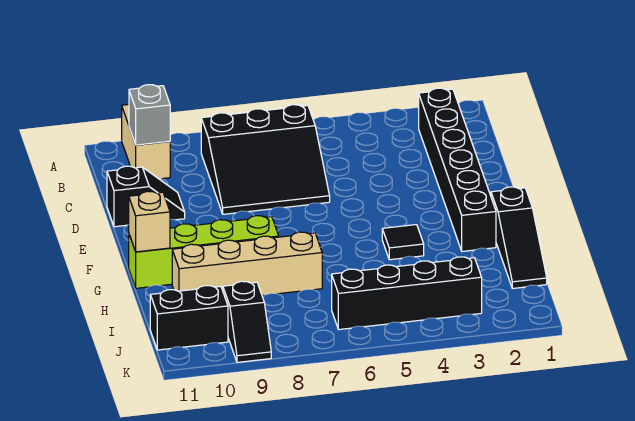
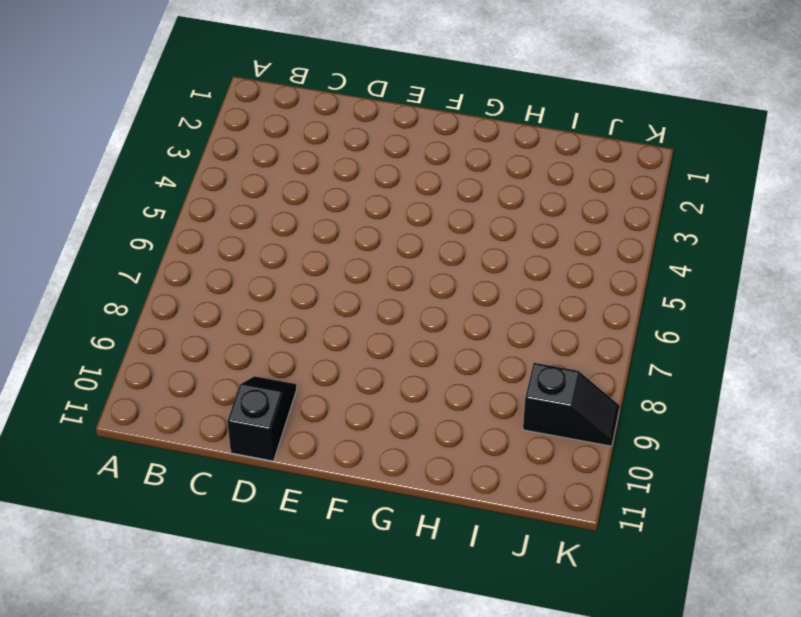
none -> tan brick A10:B10 level 1
none -> black brick B2:G2 level 1
none -> black slope B6:D8 level 1 top B

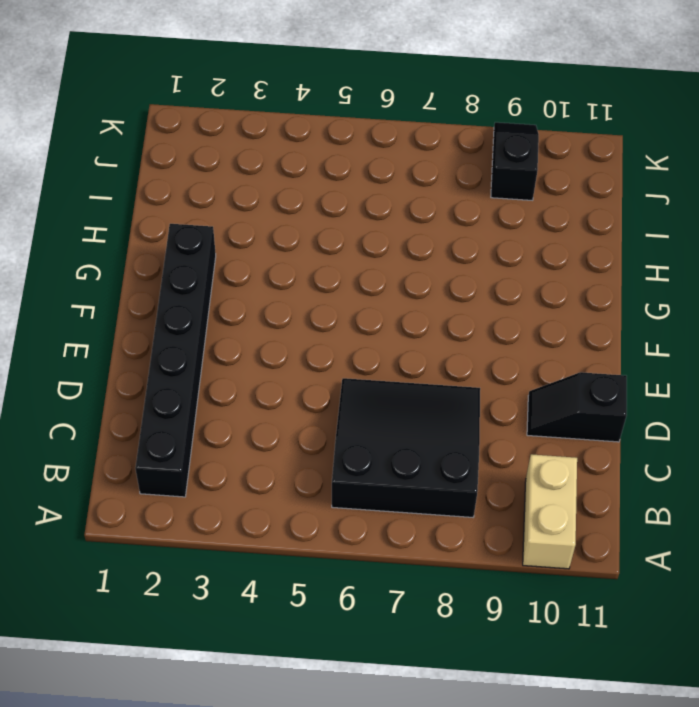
none -> black slope G1:I1 level 1 top G
none -> black tile G4 level 1
none -> lime brick G8:G11 level 1

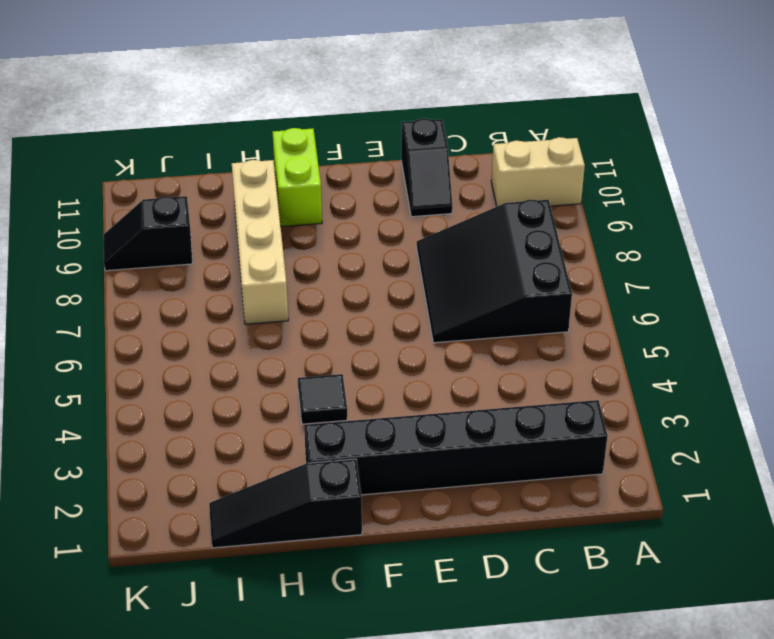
lime brick G10:G11 level 1 -> lime brick G8:G11 level 1
none -> black brick J3:J6 level 1
none -> black brick J10:J11 level 1
none -> grey brick B10 level 2

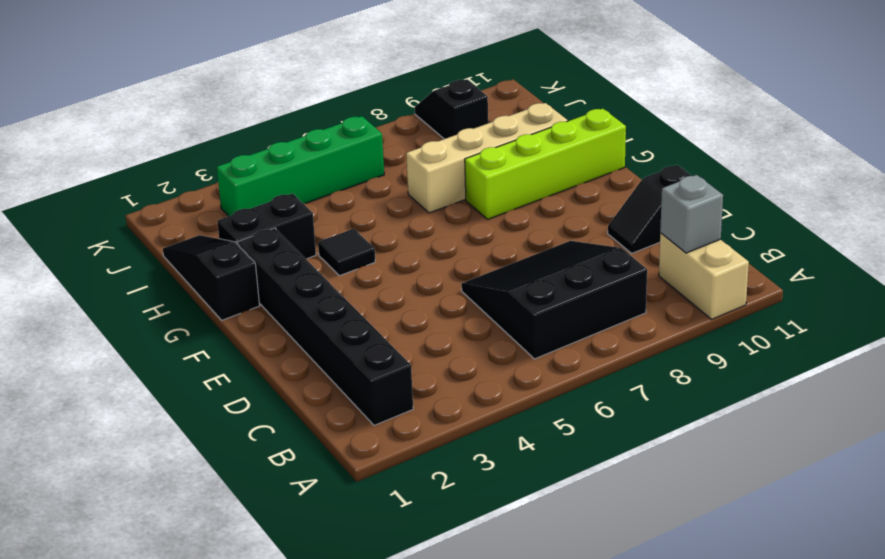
black brick H2:H3 level 1 -> black brick J10:J11 level 1
green brick J3:J6 level 1 -> black brick J3:J6 level 1
none -> tan brick G11 level 2

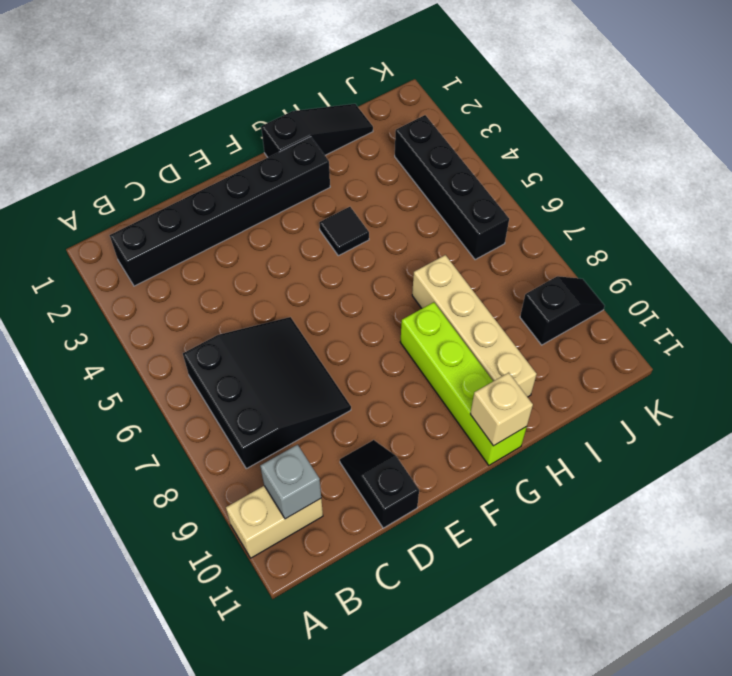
none -> black brick J10:J11 level 1

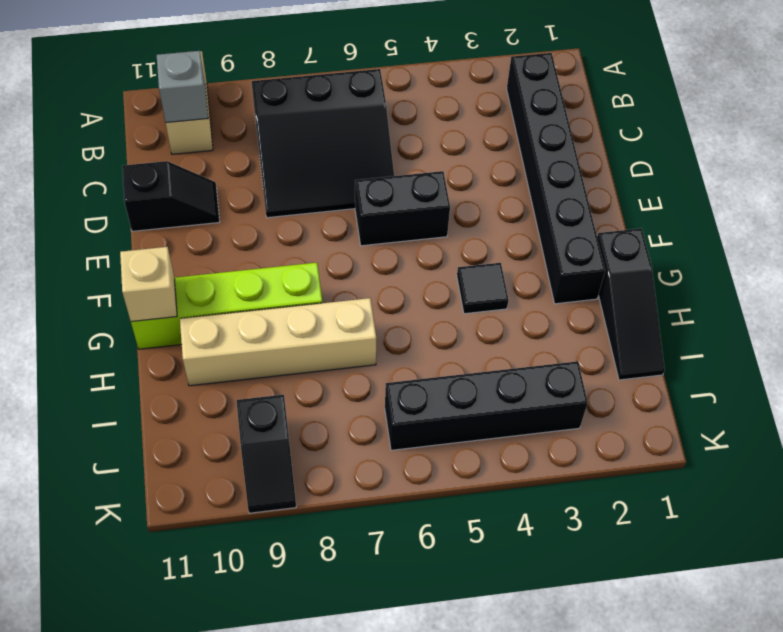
black brick E5:E6 level 1 -> black brick J10:J11 level 1

